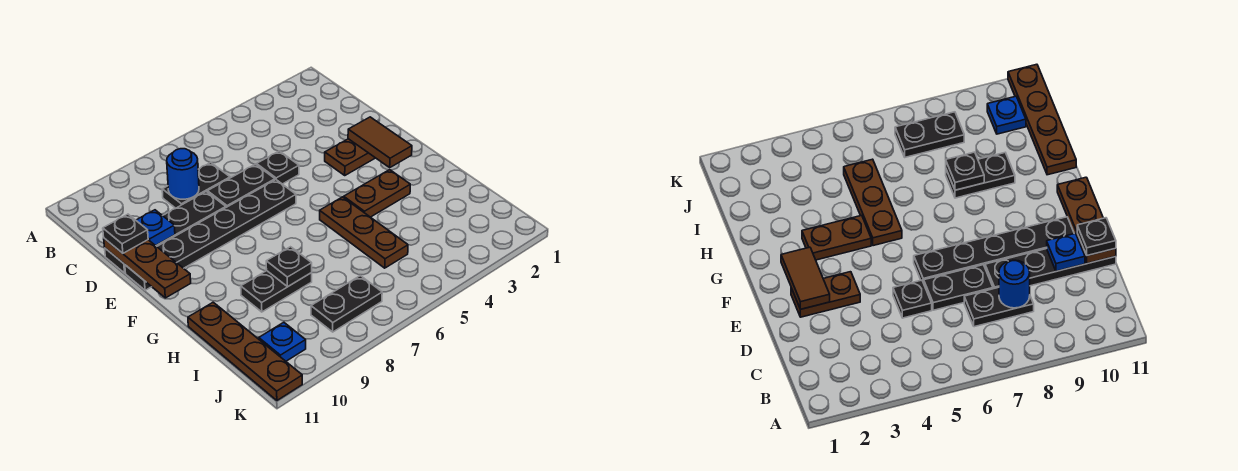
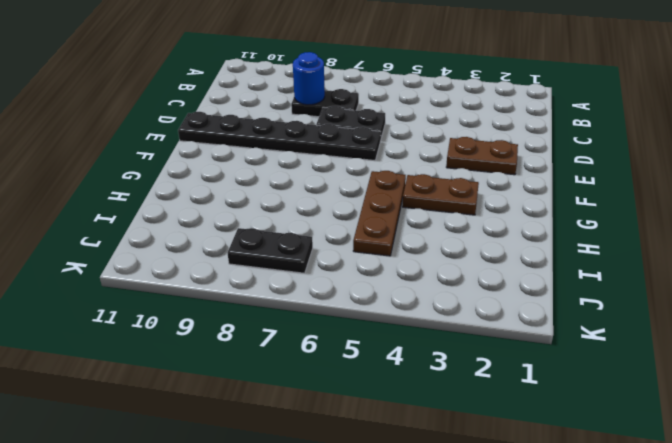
none -> black plate D5 level 1
none -> black plate D8:D11 level 1
none -> black plate H8:H9 level 1

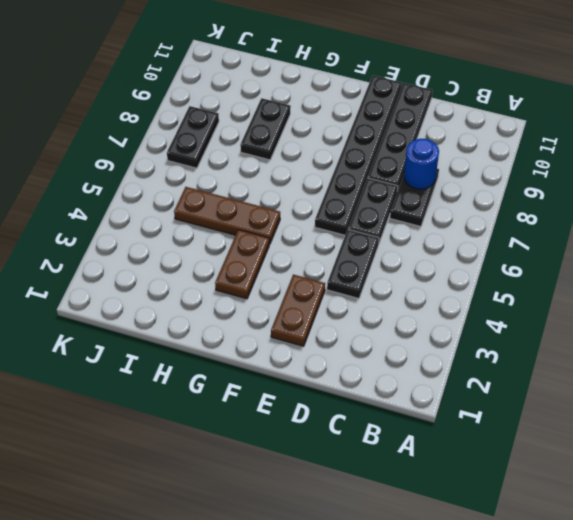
black plate D4:D5 level 1 -> black plate D5 level 1
none -> brown plate H11:K11 level 1
none -> blue plate J10 level 1
none -> blue plate D10 level 2

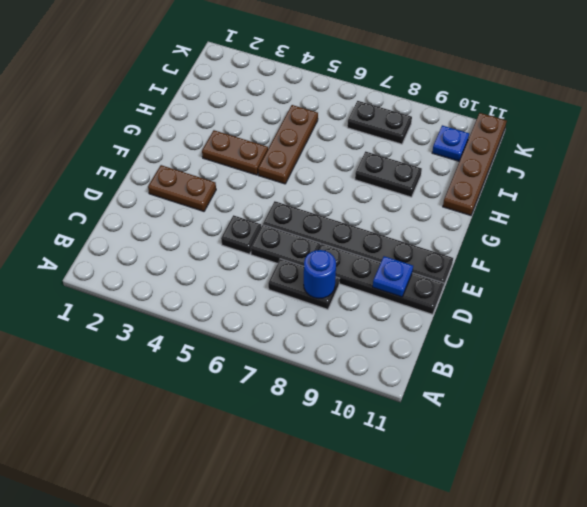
none -> brown plate D11:F11 level 2
none -> brown tile E2:F2 level 2
none -> black plate H8 level 2

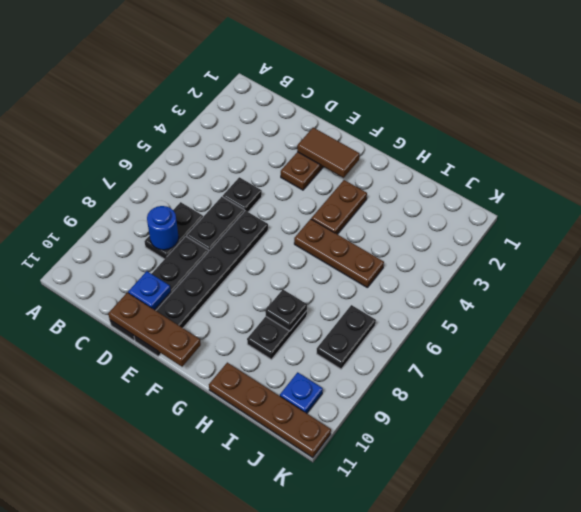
none -> black plate D11 level 3

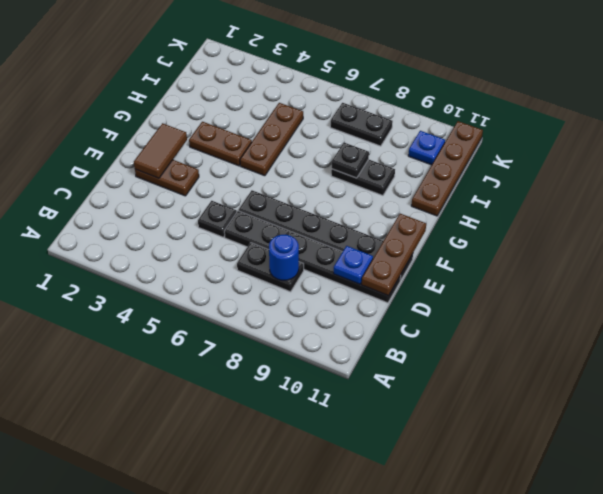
none -> black plate D11 level 3

